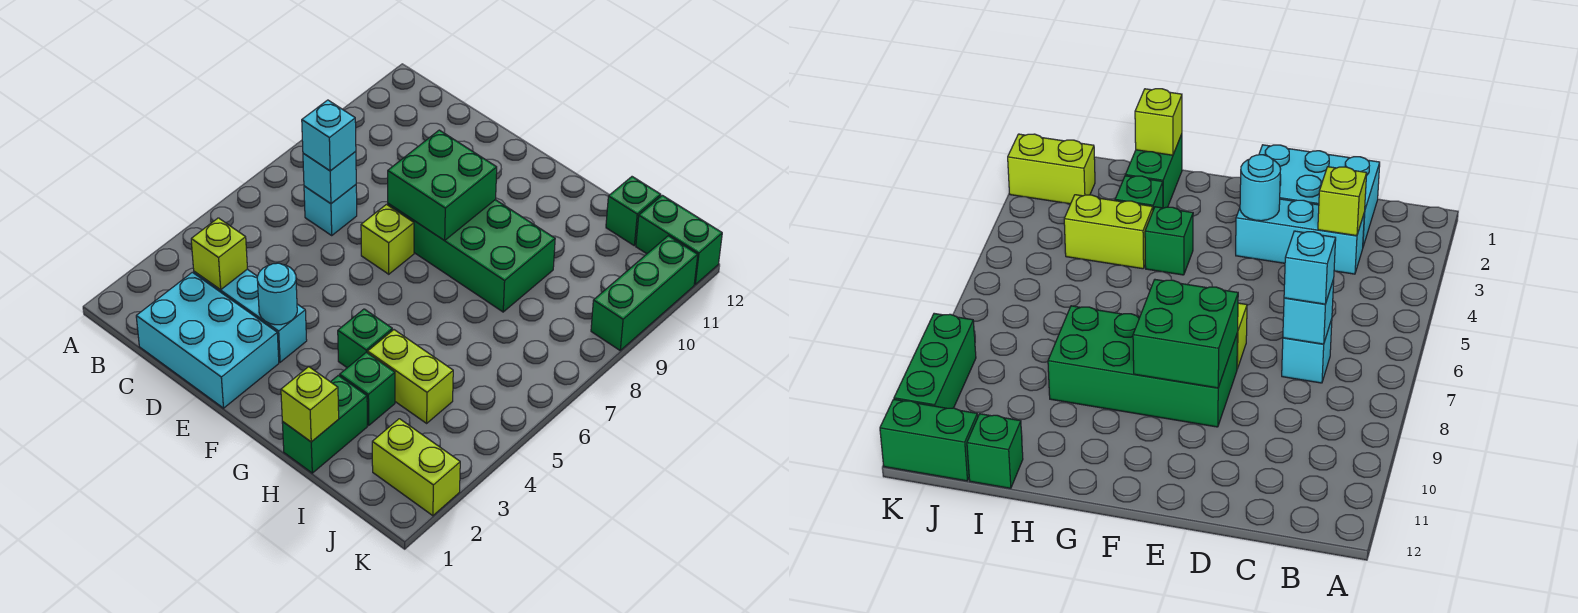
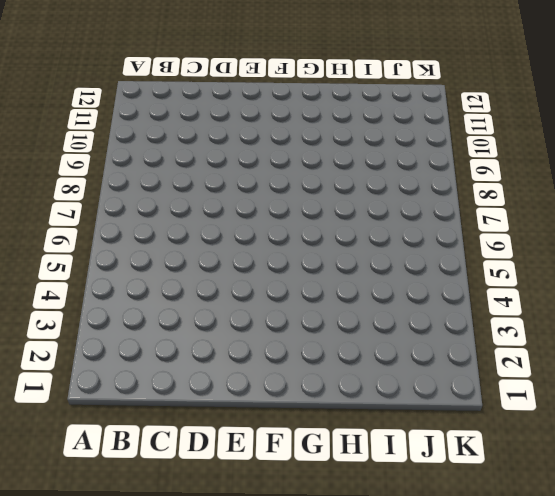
none -> cyan brick C1:E2 level 1
none -> cyan brick C3:E3 level 1
none -> cyan brick C7 level 1

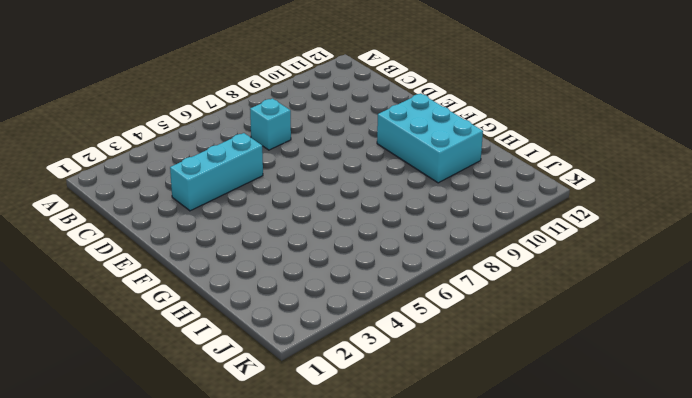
cyan brick D3:D5 level 1 -> cyan brick C3:E3 level 1
cyan brick F10:H11 level 1 -> cyan brick C1:E2 level 1
none -> lime brick E7 level 1
none -> green brick E8:H9 level 1
none -> green brick G4 level 1

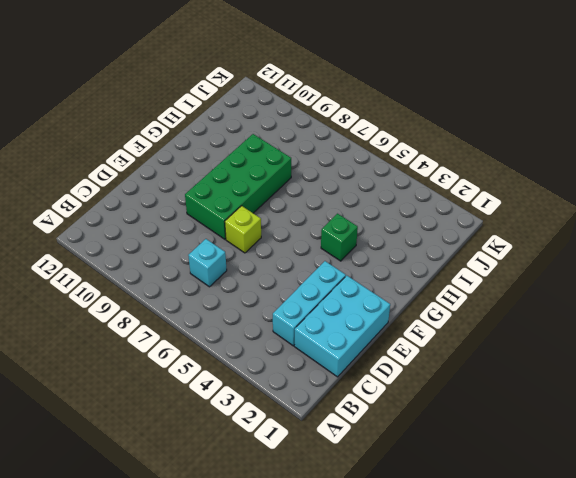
none -> green brick H1:H2 level 1
none -> green brick H3 level 1
none -> lime brick H4:I4 level 1

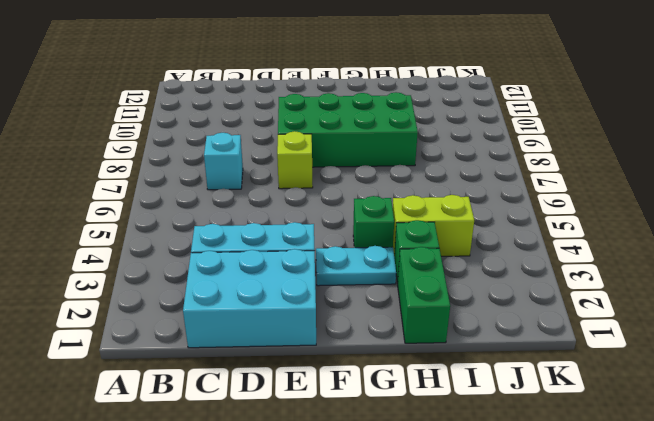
cyan plate F3:G3 level 1 -> none
none -> green brick I12 level 1
none -> lime brick J2:K2 level 1
none -> green brick J12:K12 level 1

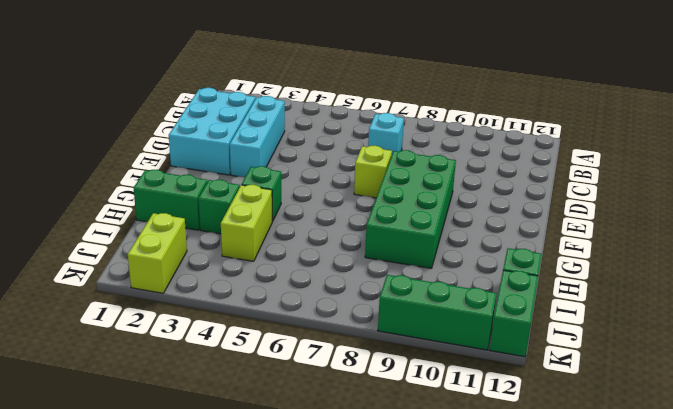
none -> lime brick C3 level 2
none -> cyan brick C7 level 2
none -> cyan round brick E3 level 2

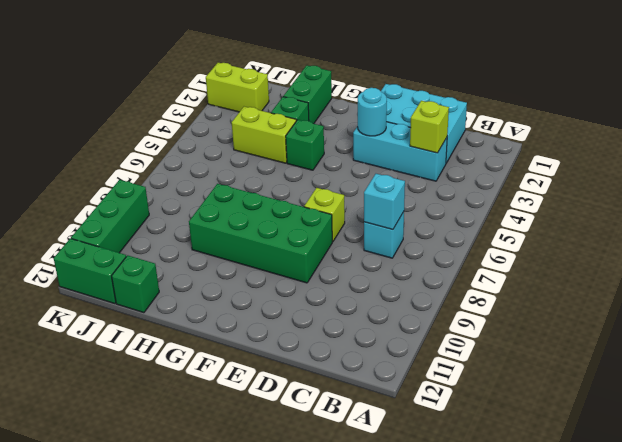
none -> green brick E8:F9 level 2
none -> lime brick H1 level 2
none -> cyan brick C7 level 3

